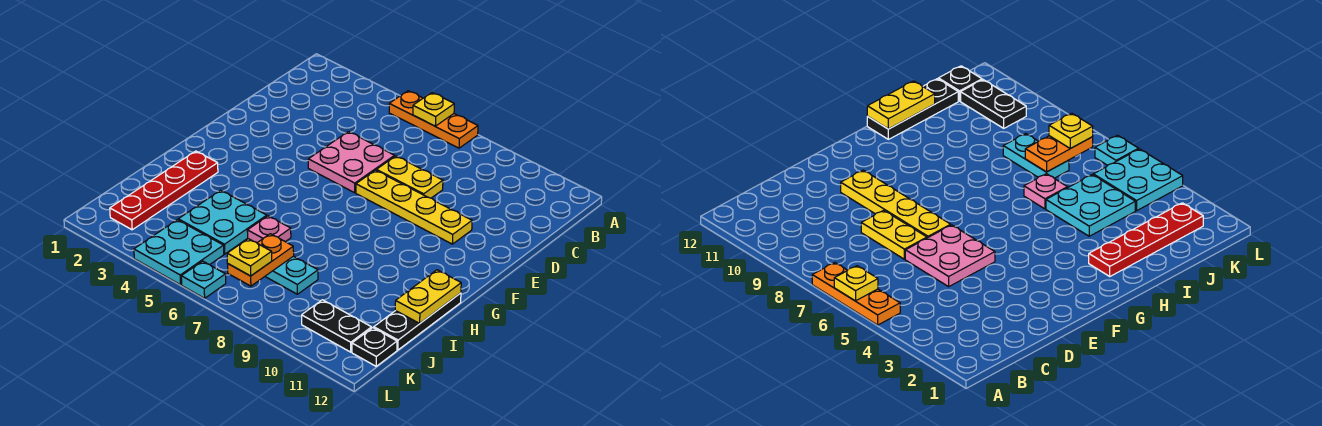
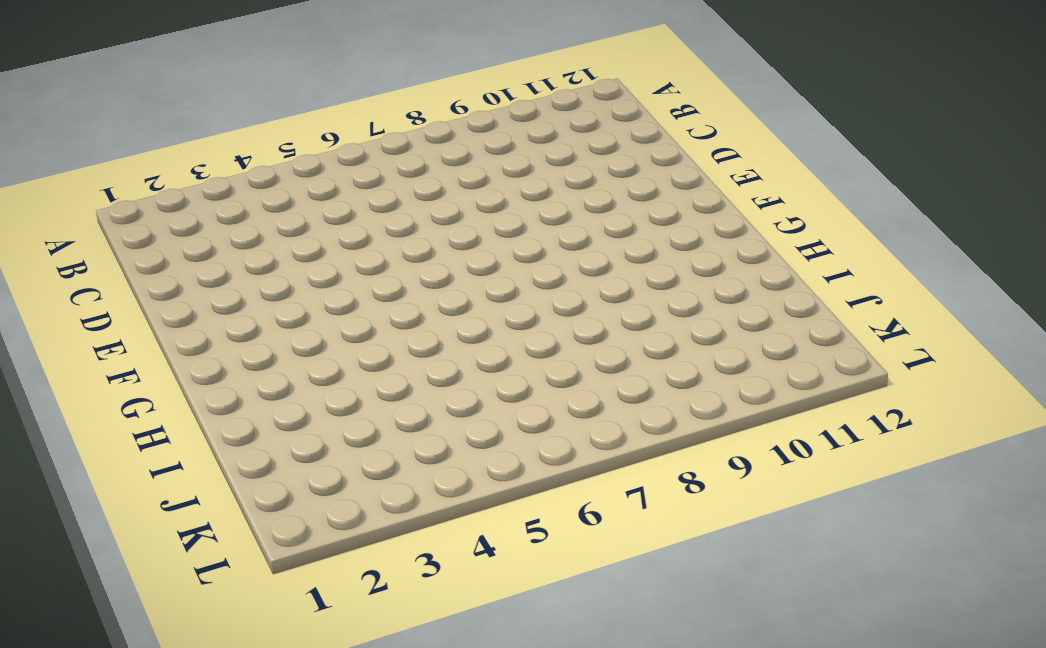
none -> orange plate A5:A7 level 1
none -> pink plate D5:E6 level 1
none -> yellow plate D7:D8 level 1

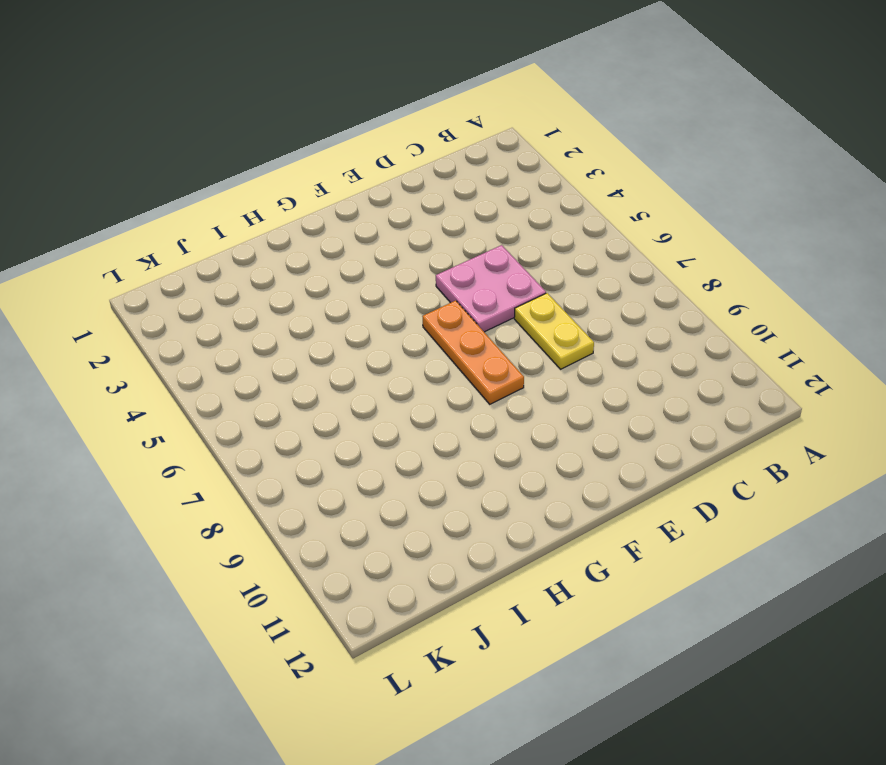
orange plate F6:F8 level 1 -> orange plate A5:A7 level 1
none -> yellow plate E7:E10 level 1
none -> red plate H2:K2 level 1
none -> black plate H12:J12 level 1

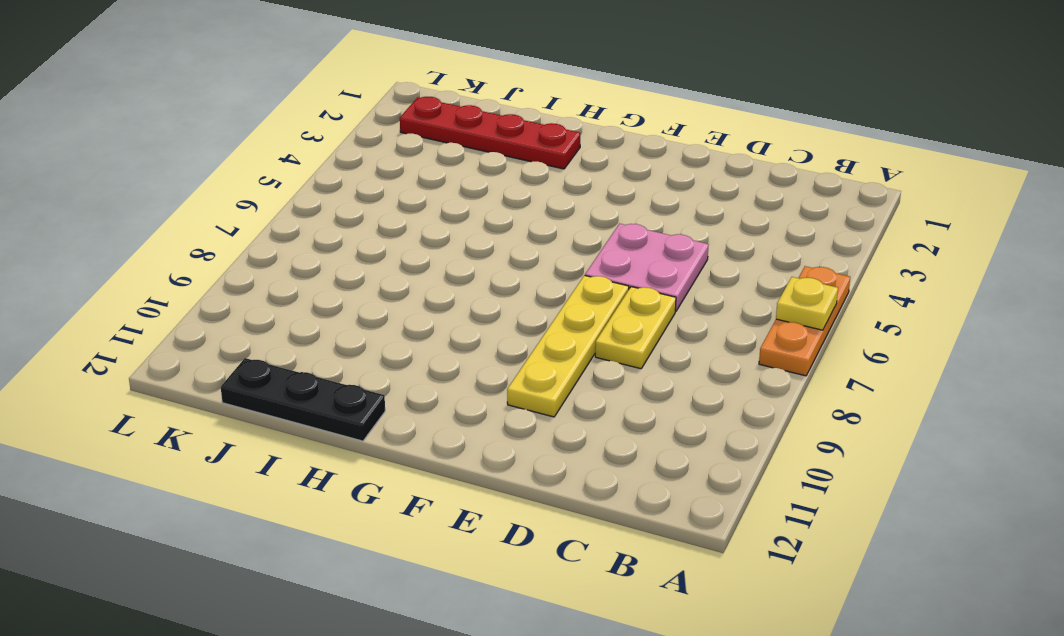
none -> cyan plate I4:J5 level 1
none -> pink plate I6 level 1
none -> cyan plate J7:J8 level 1

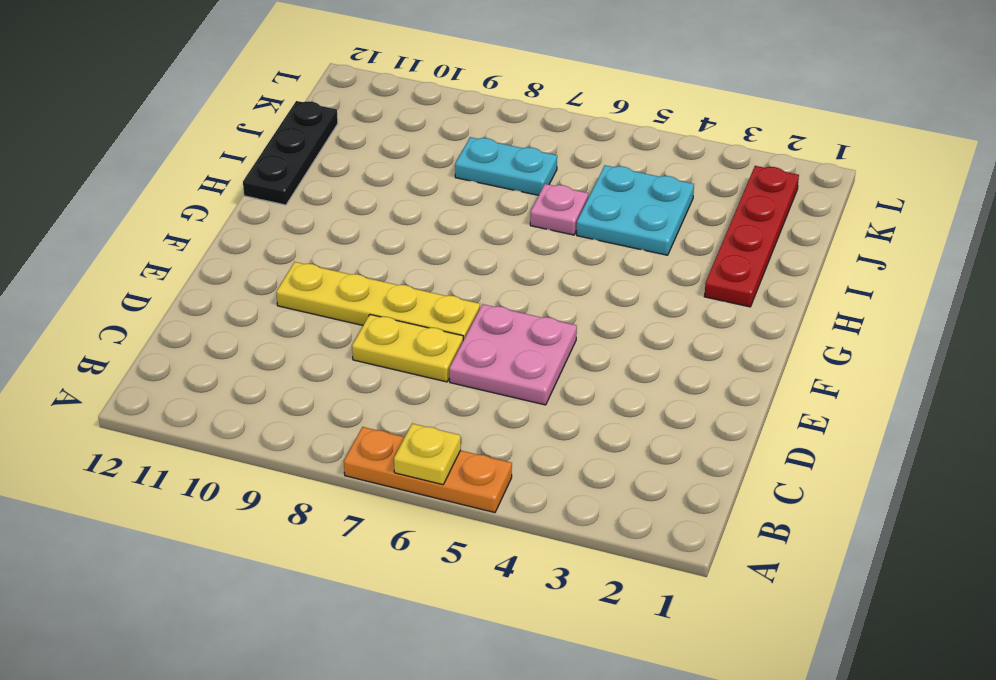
none -> cyan plate K4:L5 level 1
none -> black plate K10:K11 level 1
none -> black plate K12 level 1

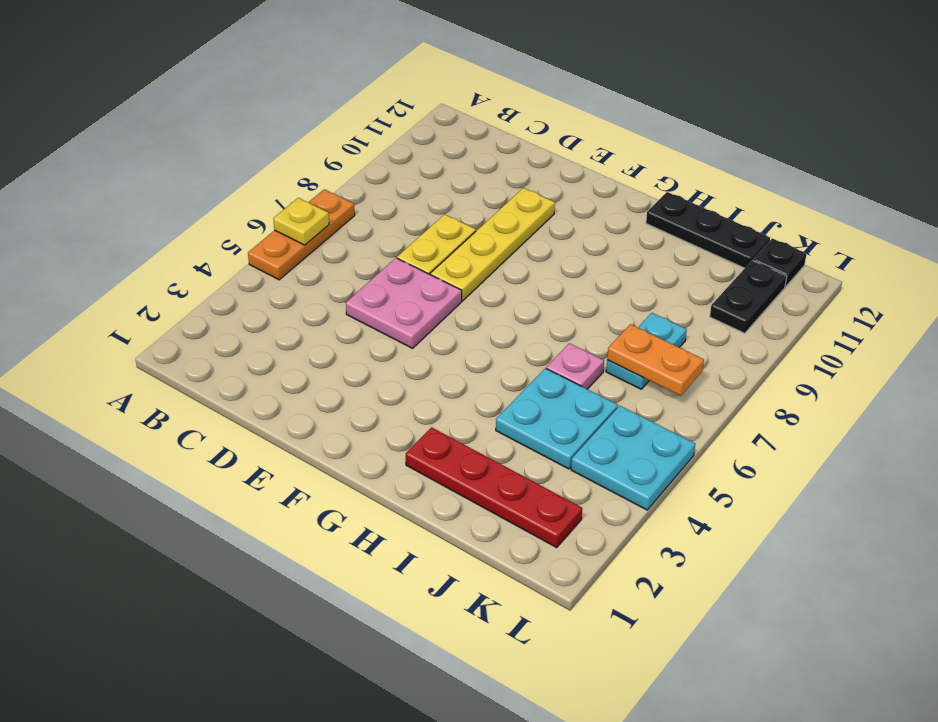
none -> cyan plate L6 level 1
none -> yellow plate H12:I12 level 2
none -> yellow plate K7 level 3

